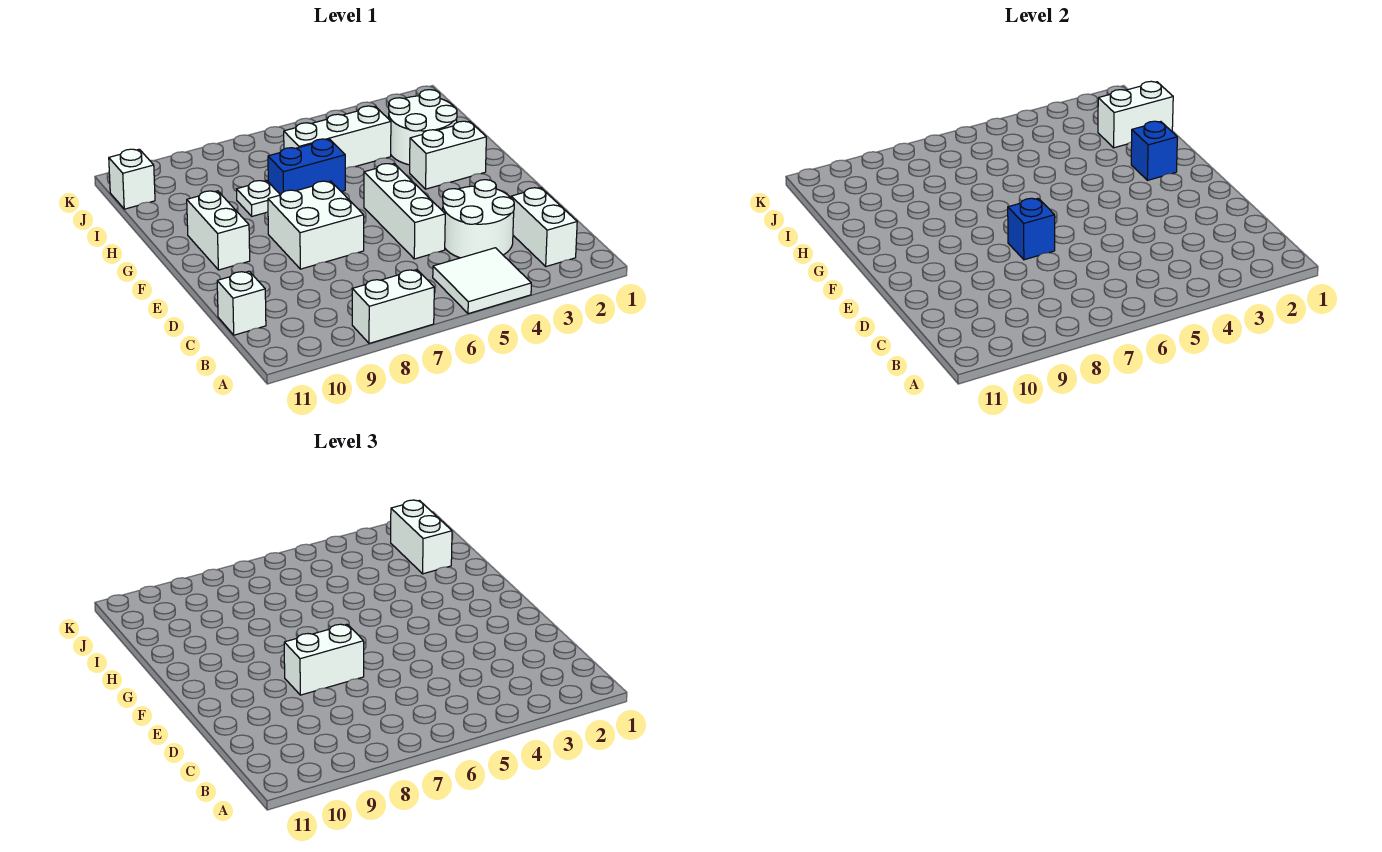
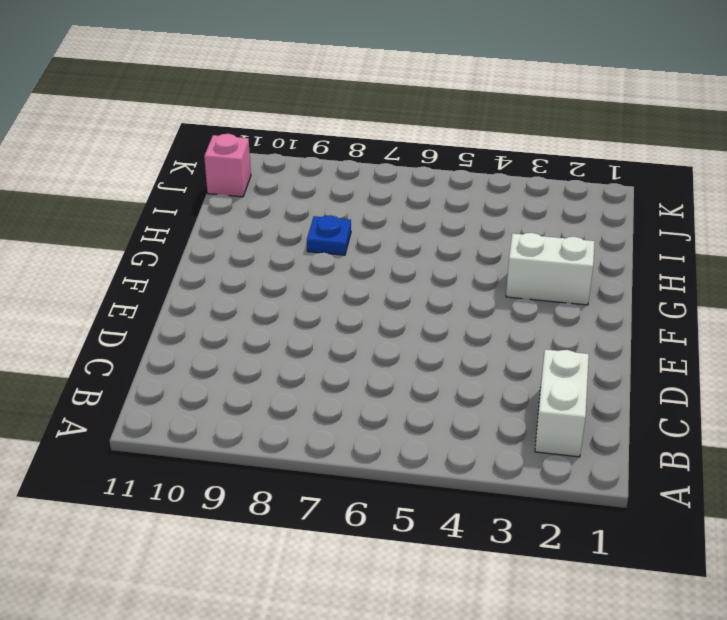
blue plate H8 level 1 -> white plate H8 level 1
pink brick J11 level 1 -> white brick J11 level 1
none -> white tile A4:B5 level 1
none -> white brick A7:A8 level 1
none -> white round brick C3:D4 level 1

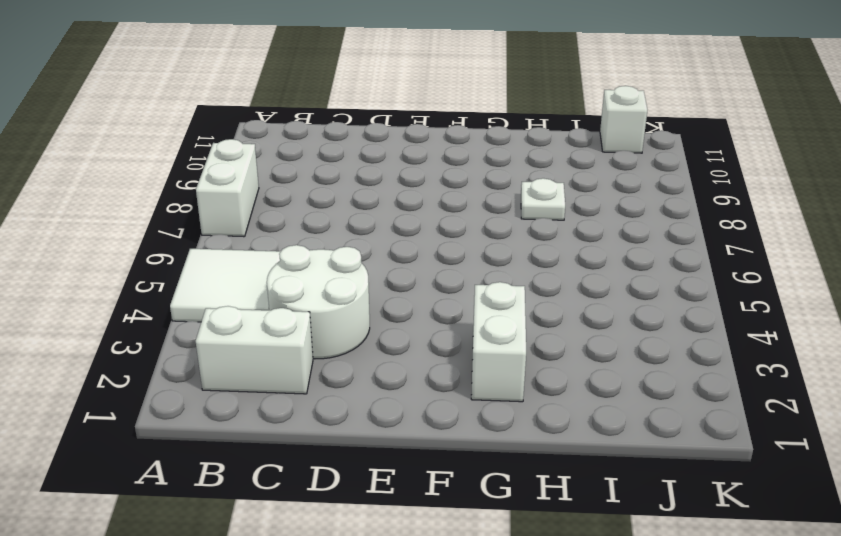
none -> white brick C11 level 1
none -> white brick D5:F5 level 1
none -> white brick E7:F8 level 1

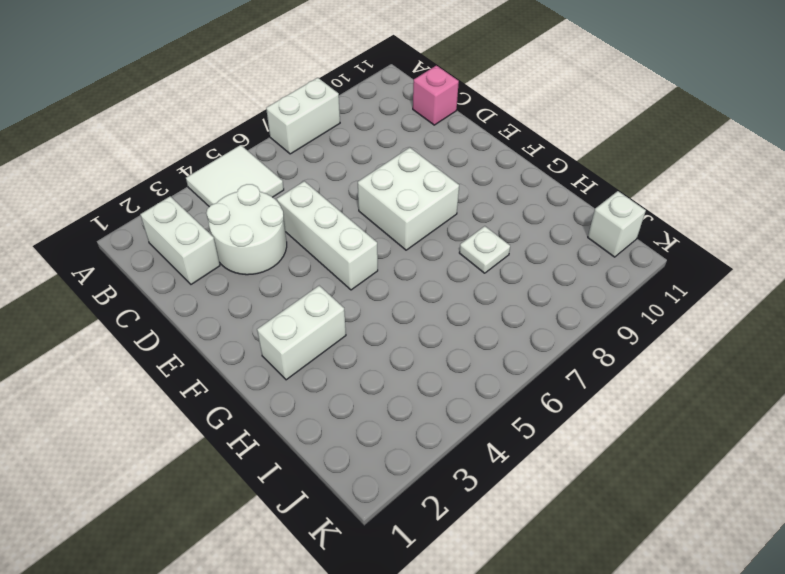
pink brick C11 level 1 -> white brick C11 level 1
none -> white brick F10:G10 level 1
none -> white round brick H2:I3 level 1
none -> blue brick H6:H7 level 1

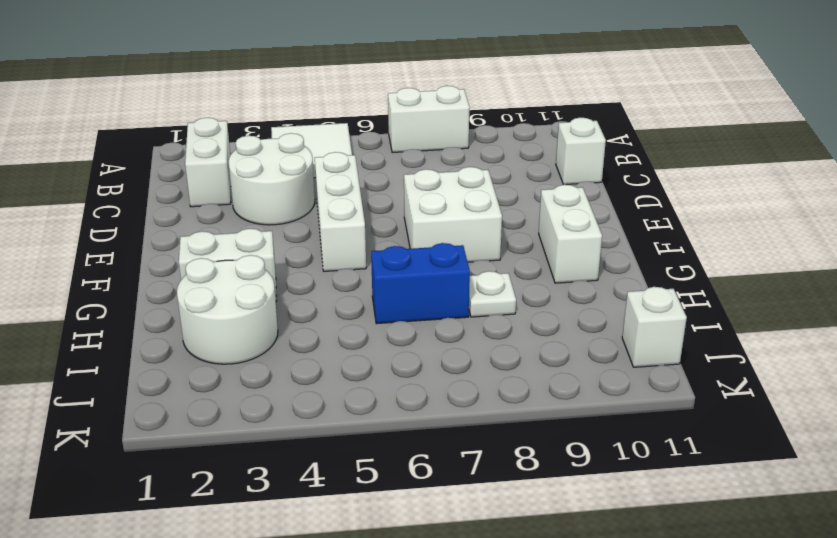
none -> white brick I4:I6 level 1
none -> blue brick E7 level 2
none -> blue brick G2 level 2

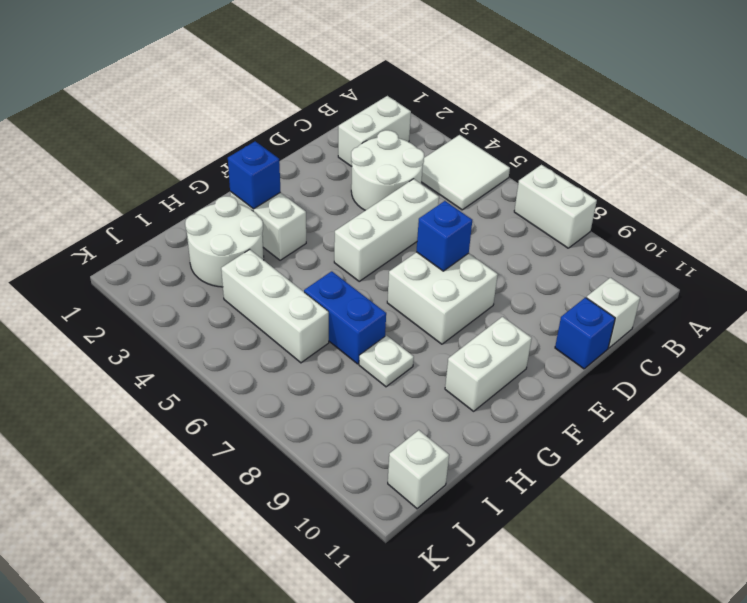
blue brick D11 level 1 -> none
none -> white brick I1:I2 level 2
none -> white brick E7:E8 level 3
none -> white brick I2:J2 level 3

